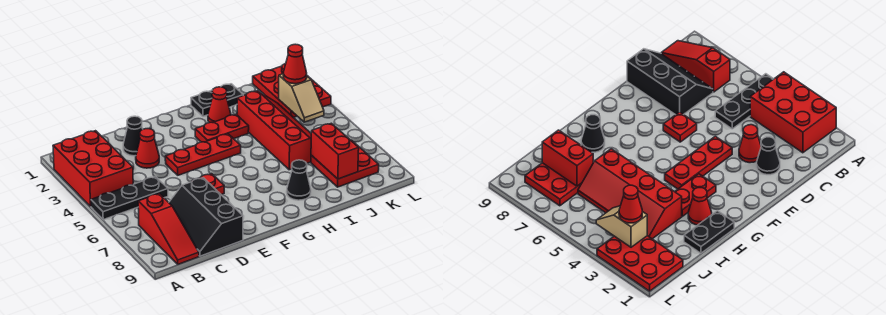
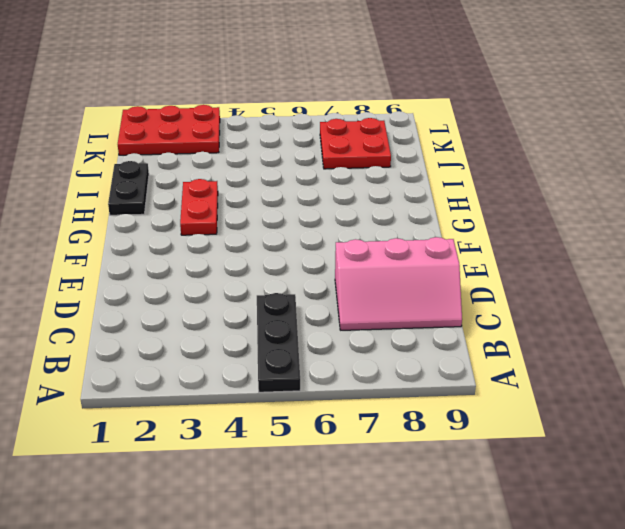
pink slope C7:D9 level 1 top D -> black slope C7:D9 level 1 top D
none -> red brick A2:B4 level 1
none -> red slope B7:B9 level 1 top 7
none -> black cone D2 level 1

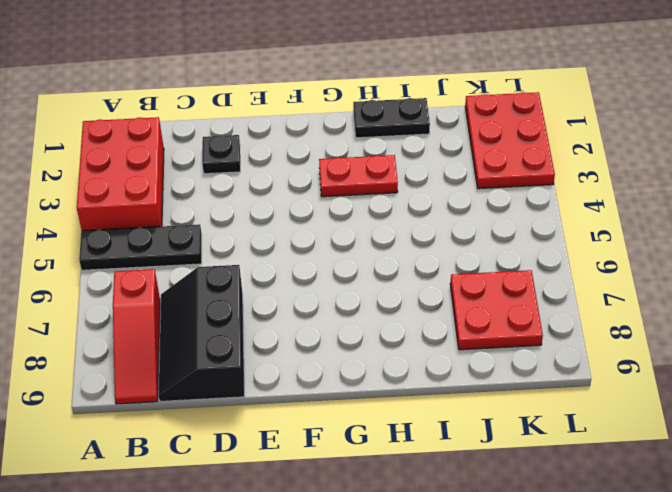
black plate D2 level 1 -> black cone D2 level 1
none -> red cone D3 level 1
none -> red plate E4:G4 level 1
none -> red plate E6 level 1

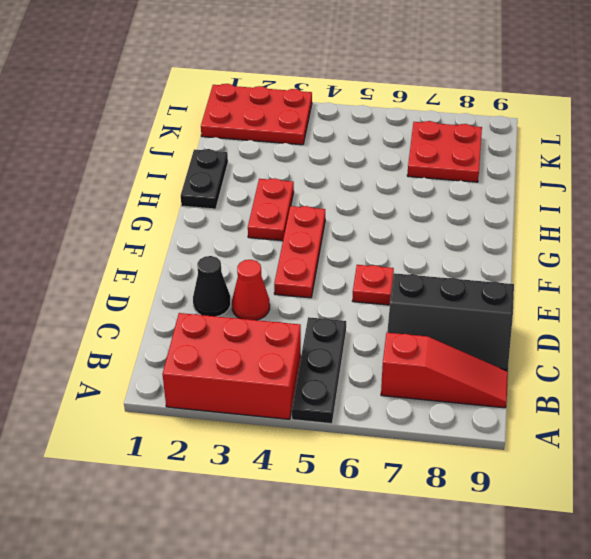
none -> red cone H2 level 1
none -> black cone H8 level 1
none -> red slope I3:J6 level 1 top I

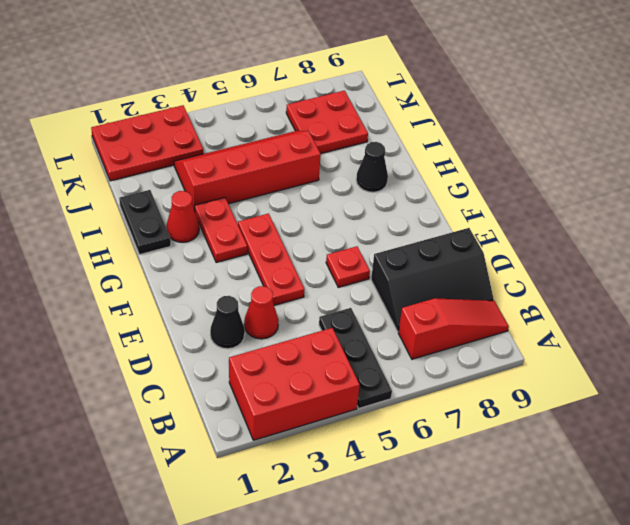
none -> red brick J7:J8 level 2
none -> tan slope K3:K4 level 2 top 3
none -> red cone K3 level 3

